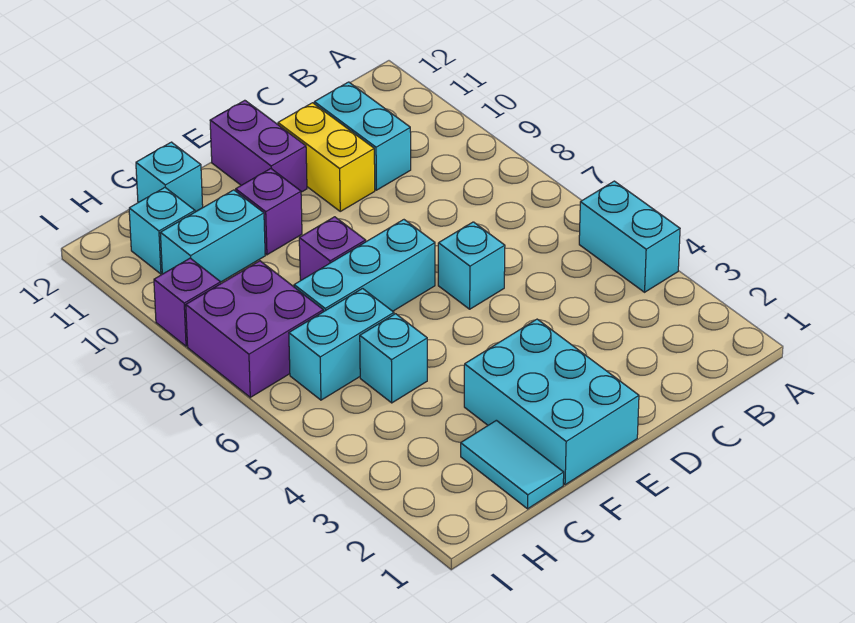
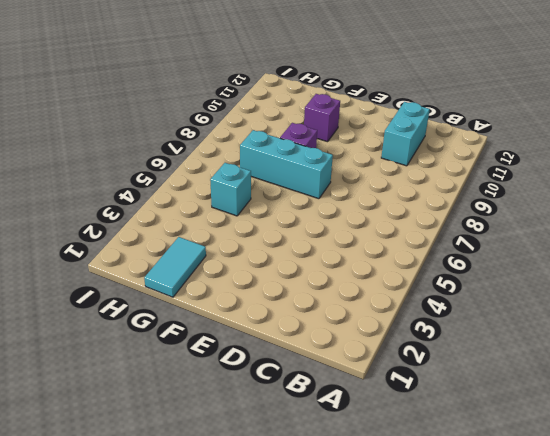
none -> cyan brick A4:A5 level 1
none -> cyan brick D6 level 1
none -> yellow brick D10:D11 level 1

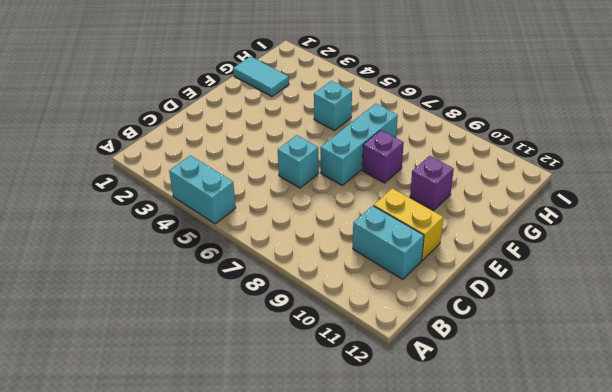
none -> cyan brick E1:F3 level 1
none -> purple brick E11:E12 level 1
none -> cyan brick G6:H6 level 1

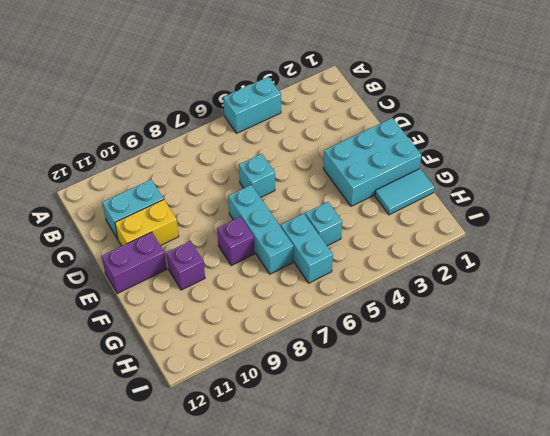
none -> cyan brick G10:H10 level 1
none -> cyan brick G12 level 1
none -> purple brick H7:I8 level 1

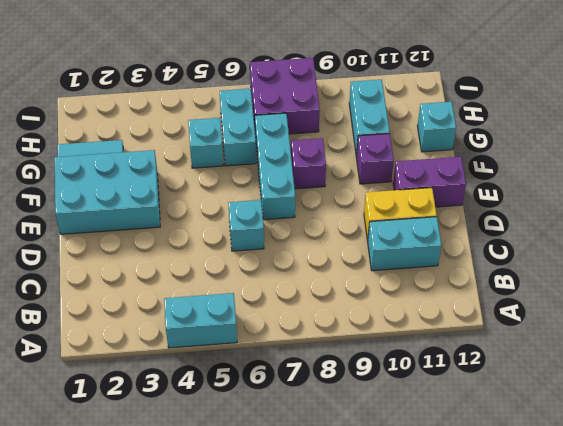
none -> cyan brick H11 level 1
none -> purple brick I9 level 1

